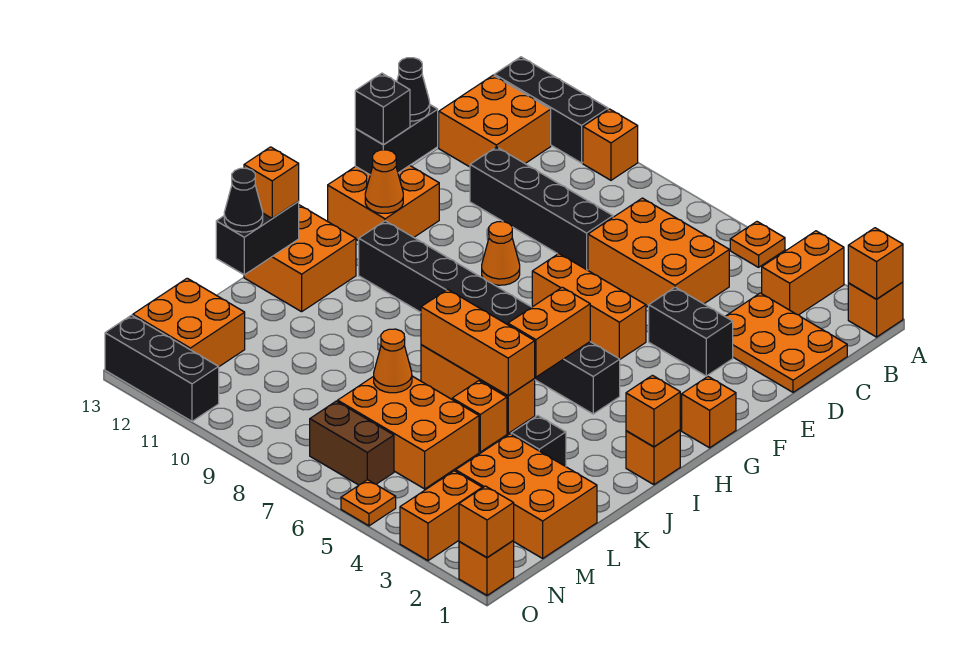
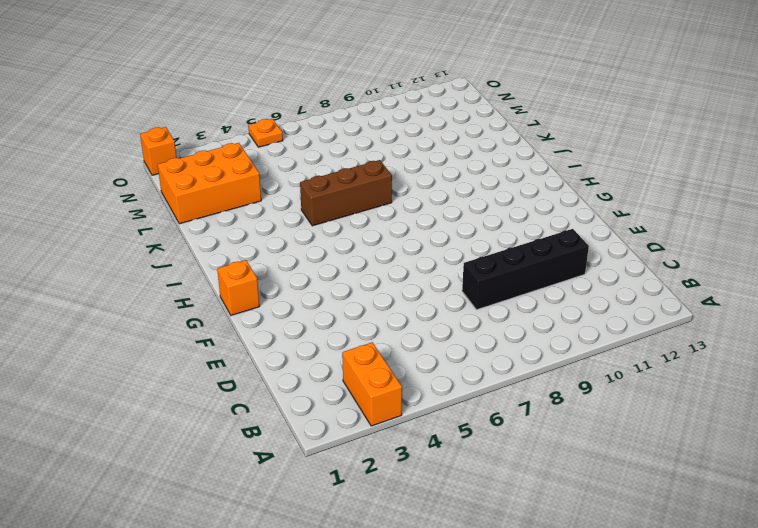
brown brick J5:J7 level 1 -> orange brick J5:J7 level 1
none -> orange brick A1 level 1
none -> orange plate A5 level 1
none -> orange brick A10 level 1
none -> black brick A11:A13 level 1

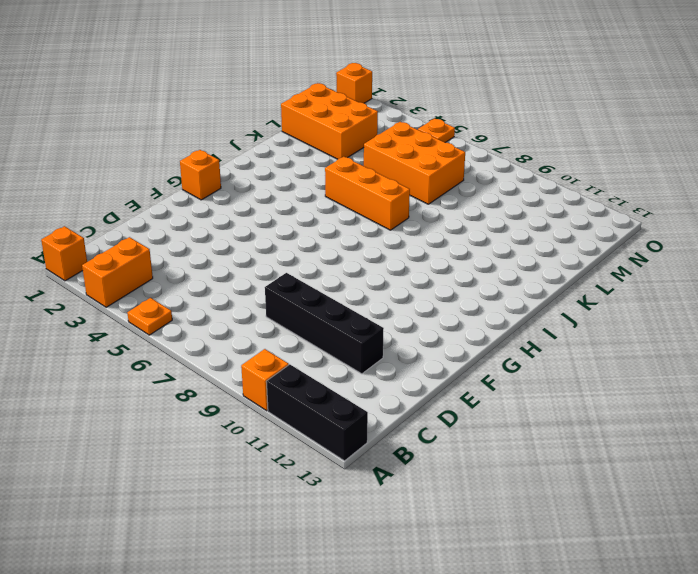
none -> orange brick B12:C13 level 1
none -> orange plate C1:D3 level 1
none -> orange brick C5:D7 level 1
none -> black brick E3:E4 level 1

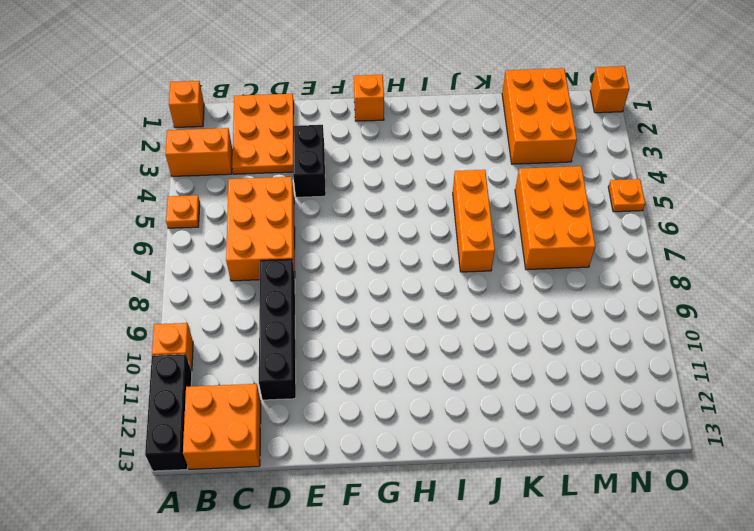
none -> orange brick F5:F7 level 1
none -> orange cone F9 level 1
none -> orange brick F12:G13 level 1
none -> black brick H4:H11 level 1

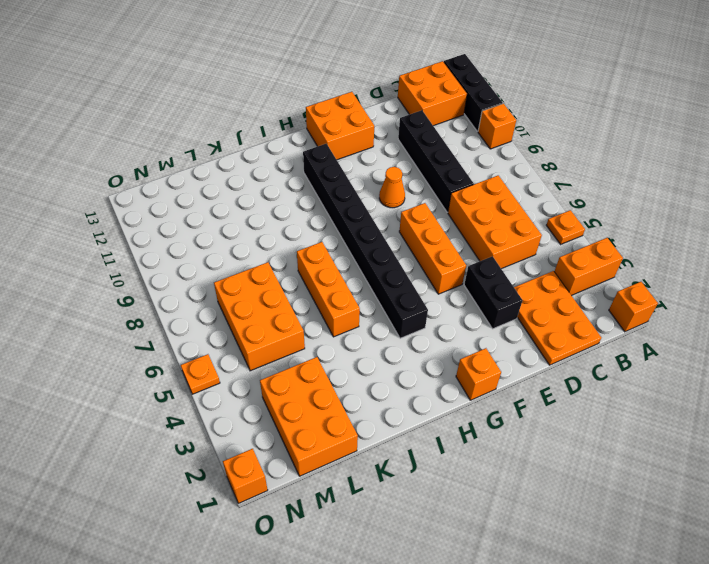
none -> orange brick I1 level 1
none -> orange brick I12:J13 level 1
none -> black brick K3 level 1
none -> orange brick K5 level 1

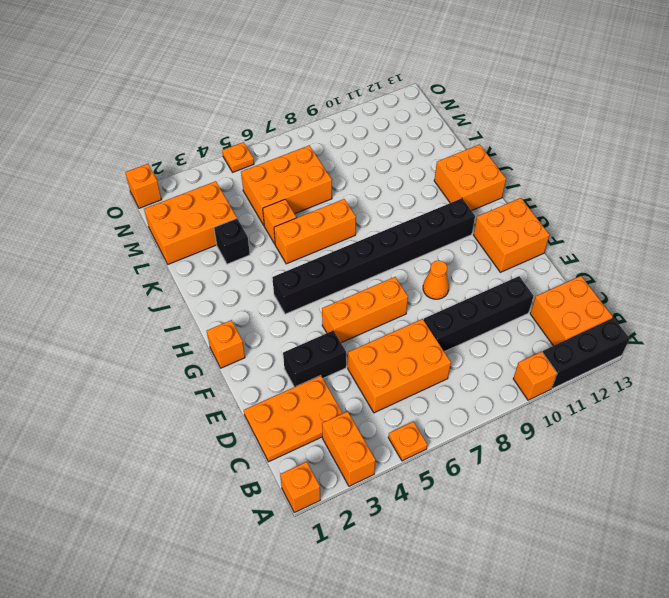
none -> orange brick I1 level 1
none -> orange brick M12:N13 level 1
none -> orange brick N3:O3 level 1
none -> brown brick N6:N7 level 1

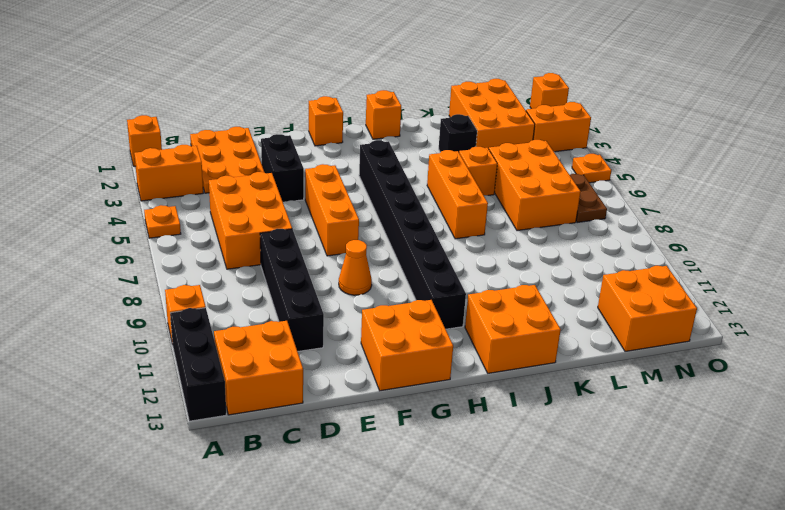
brown plate N6:N7 level 1 -> brown brick N6:N7 level 1
none -> black brick O11:O13 level 1
none -> orange brick A1 level 2
none -> black brick E13:F13 level 2
none -> orange cone G12 level 2

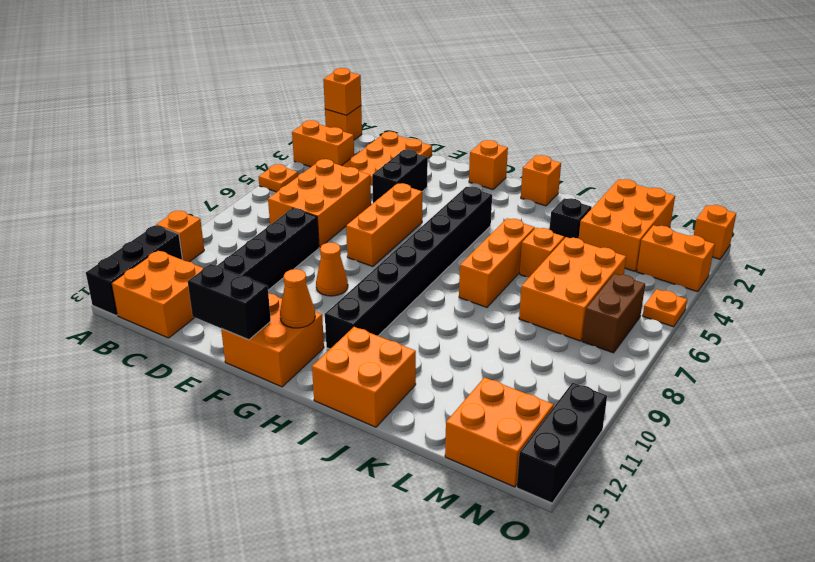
none -> orange brick H5:I5 level 2
none -> orange brick I1 level 2
none -> orange brick J5:J7 level 2
none -> black brick J13:K13 level 2

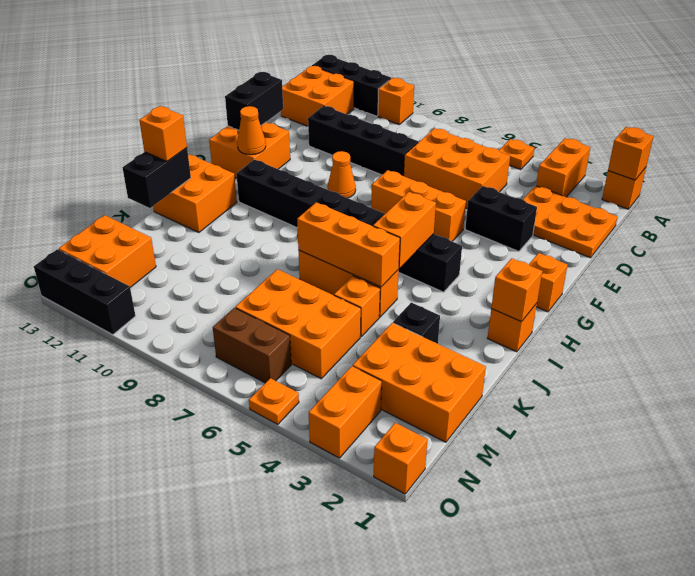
none -> orange cone L7 level 2
none -> orange brick O1 level 2
none -> black cone E13 level 3
none -> black brick F13 level 3

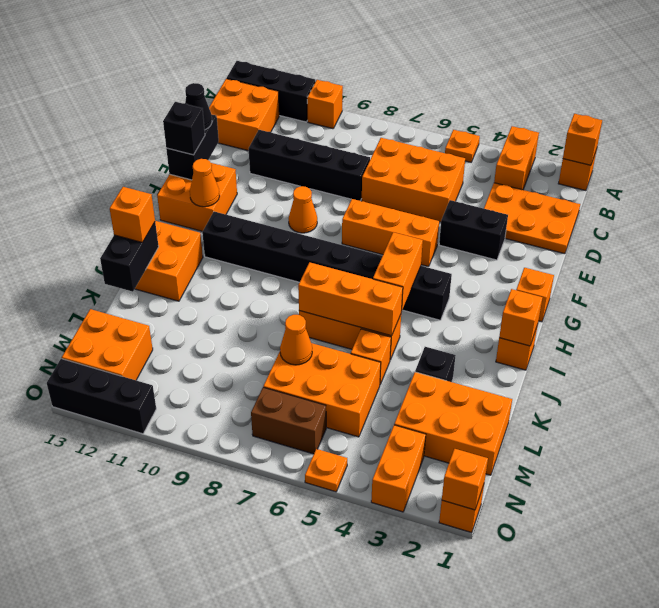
none -> black cone K13 level 3

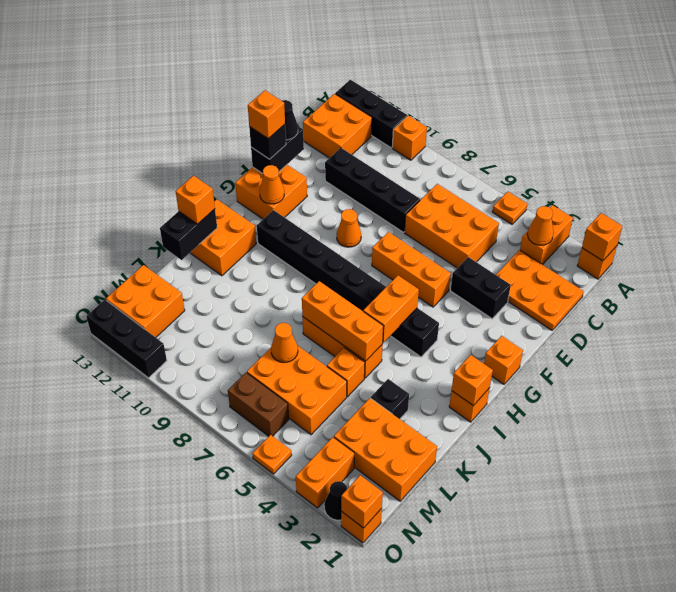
orange cone B3 level 2 -> none
orange brick F13 level 4 -> none
black cone O2 level 1 -> black cone K13 level 3

